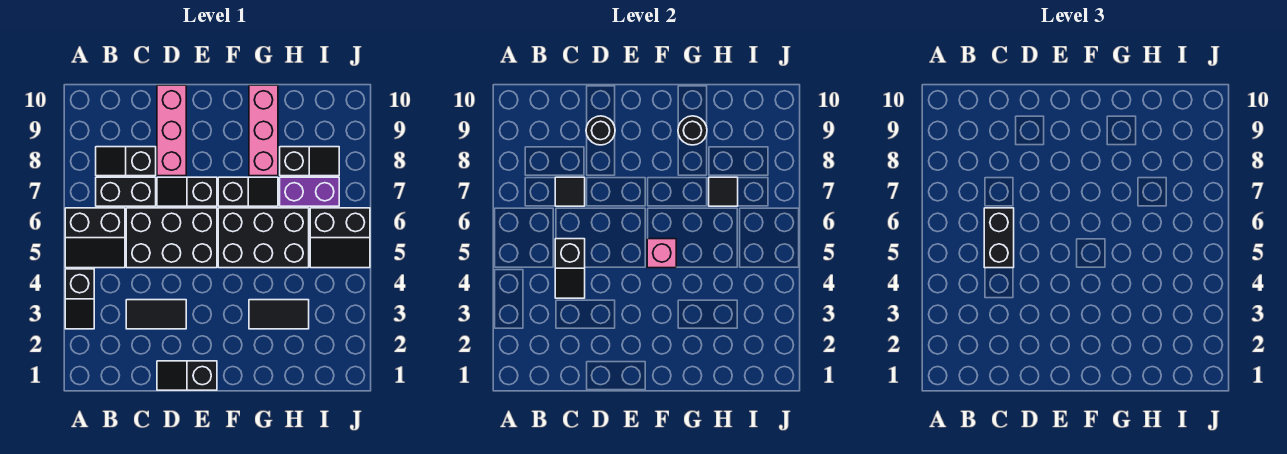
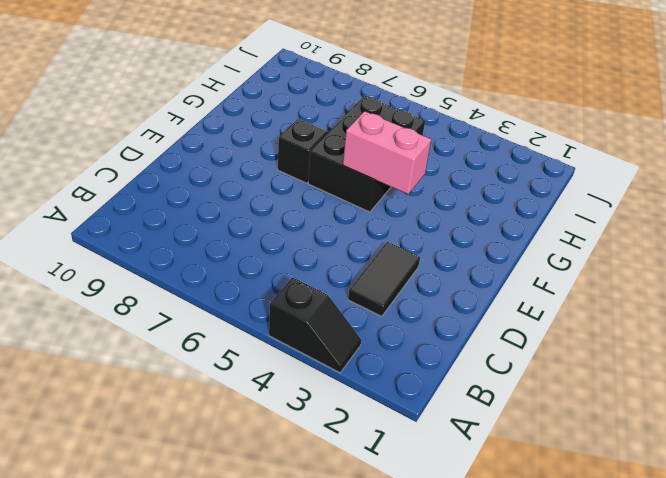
pink brick F4:F5 level 2 -> pink brick F5 level 2
none -> black slope A5:B6 level 1 top 6
none -> black brick B7:C7 level 1
none -> black slope B8:C8 level 1 top C

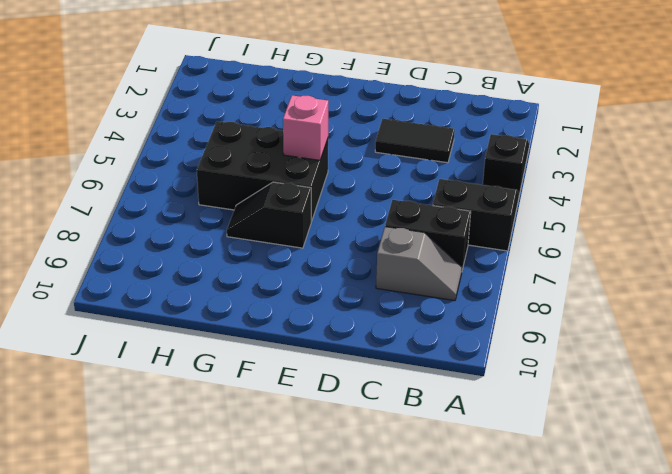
grey slope B8:C8 level 1 top C -> black slope B8:C8 level 1 top C
none -> black brick C5:E6 level 1
none -> black slope D1:E1 level 1 top E
none -> black slope D7:E7 level 1 top E

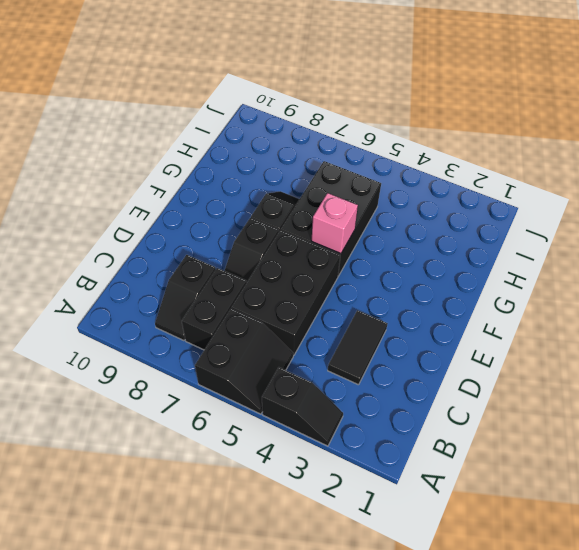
none -> black slope D1:E1 level 1 top E
none -> pink brick D8:D10 level 1
none -> black tile G3:H3 level 1

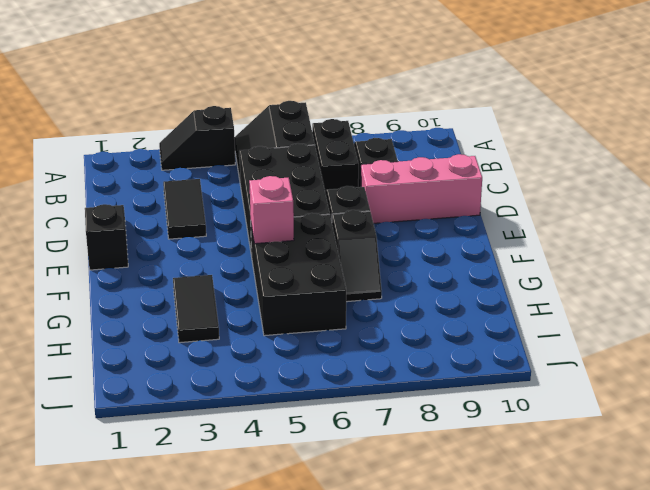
none -> pink brick G8:G10 level 1
none -> purple brick H7:I7 level 1
none -> black slope H8:I8 level 1 top H

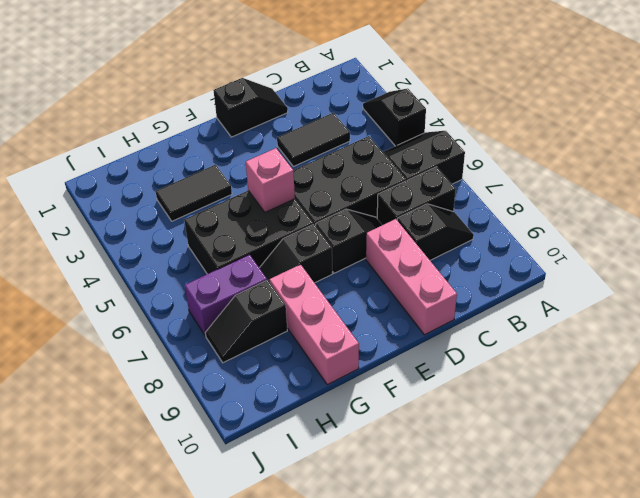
none -> black slope I5:J6 level 1 top 6
none -> black slope C4:C5 level 2 top 5
none -> black tile C7 level 2

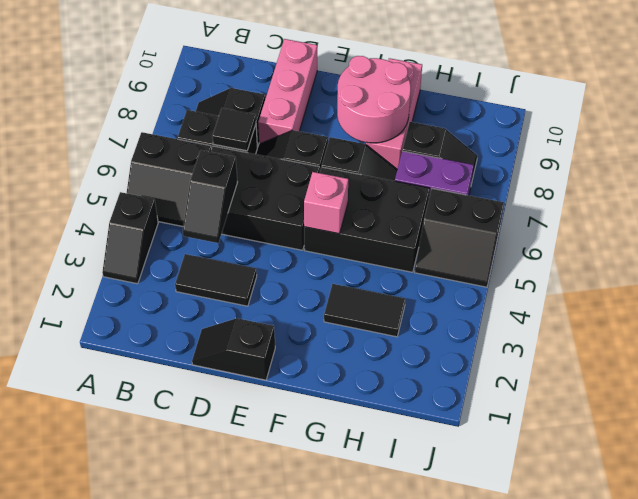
pink round brick F8:G9 level 2 -> black round brick G9 level 2
none -> black round brick D9 level 2
none -> black tile H7 level 2
none -> black brick C5:C6 level 3

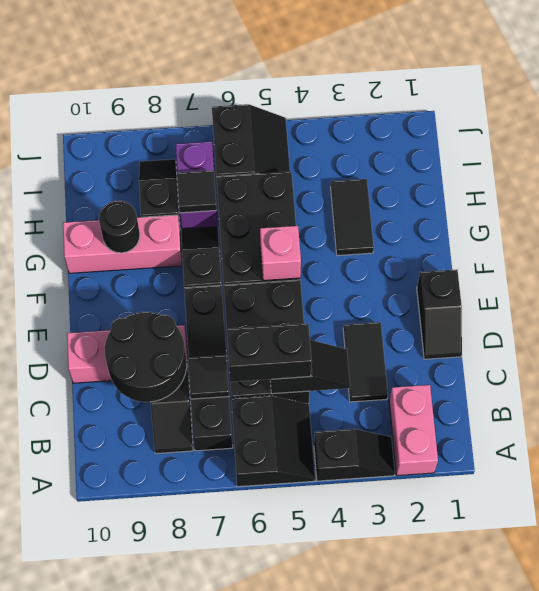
pink brick A2:B2 level 1 -> none
black round brick C8:D9 level 2 -> black round brick D9 level 2

